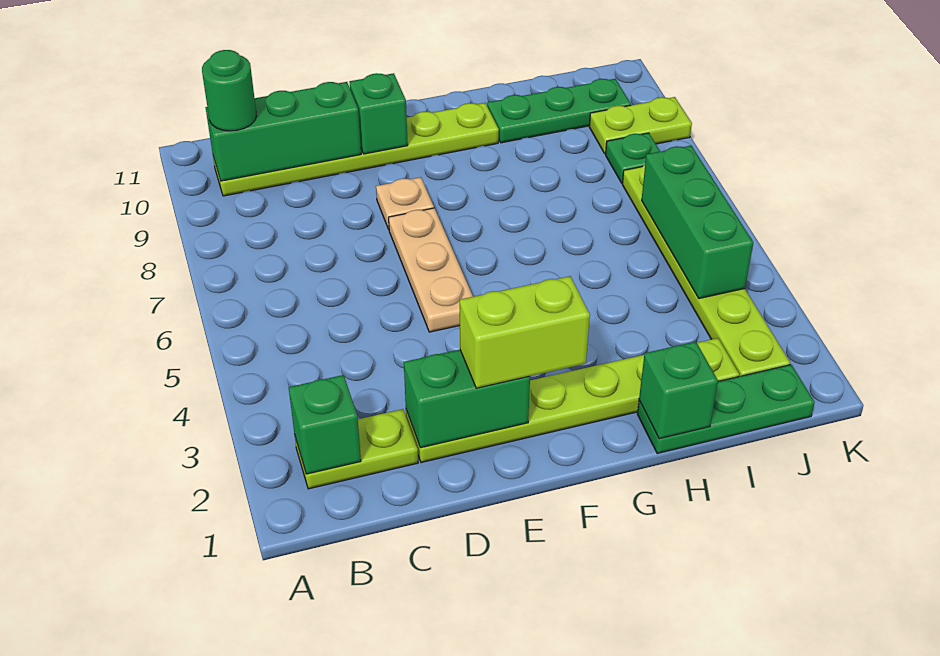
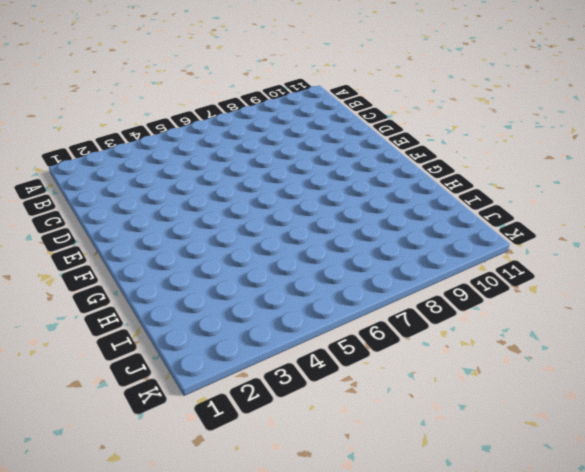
none -> lime plate B2:C2 level 1
none -> lime plate B10:G10 level 1
none -> lime plate D2:I2 level 1

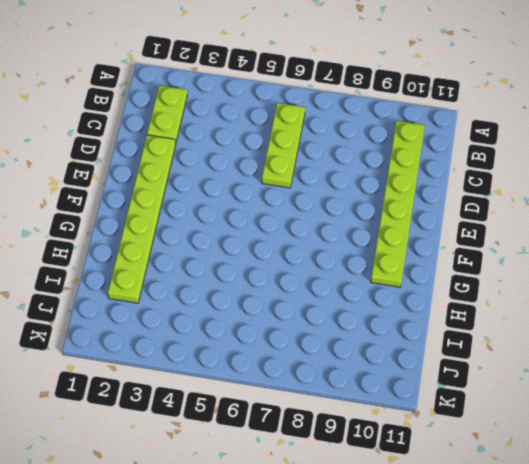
lime plate B6:D6 level 1 -> none
none -> tan plate E5:E7 level 1
none -> tan plate E8 level 1
none -> green plate H1:J1 level 1

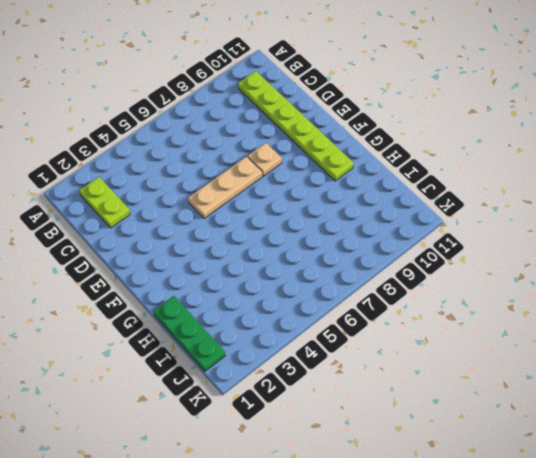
none -> lime plate D2:I2 level 1
none -> green plate H10:J10 level 1
none -> lime plate J2:J7 level 1

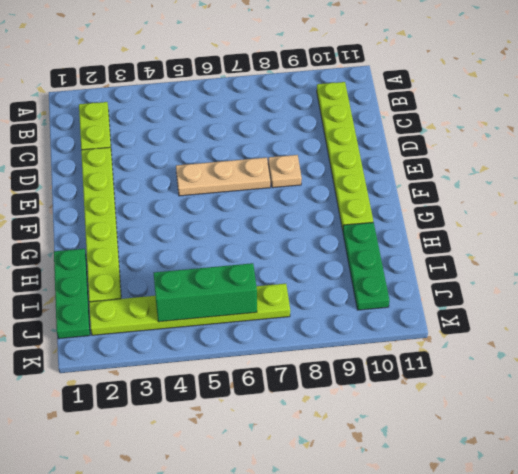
none -> green plate J8 level 1
none -> lime plate J9:K9 level 1
none -> green brick B2 level 2

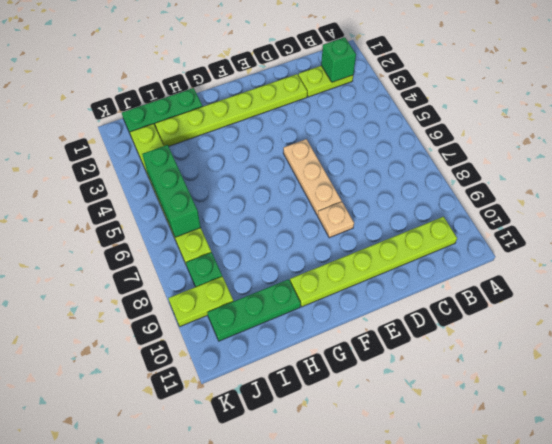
none -> green brick B10:D10 level 2
none -> green brick D2:E2 level 2
none -> green brick E10 level 2

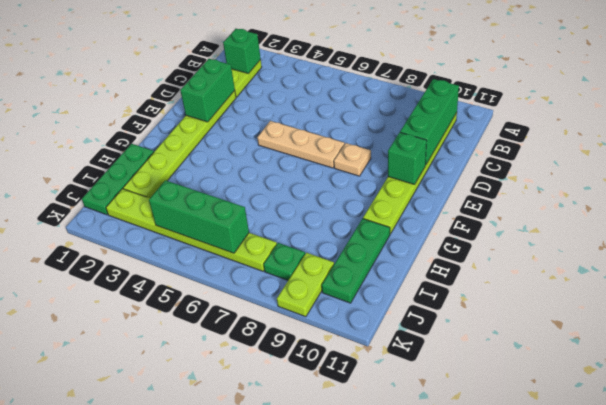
none -> green brick H1 level 2
none -> green round brick B10 level 3
none -> lime brick E2:F2 level 3

